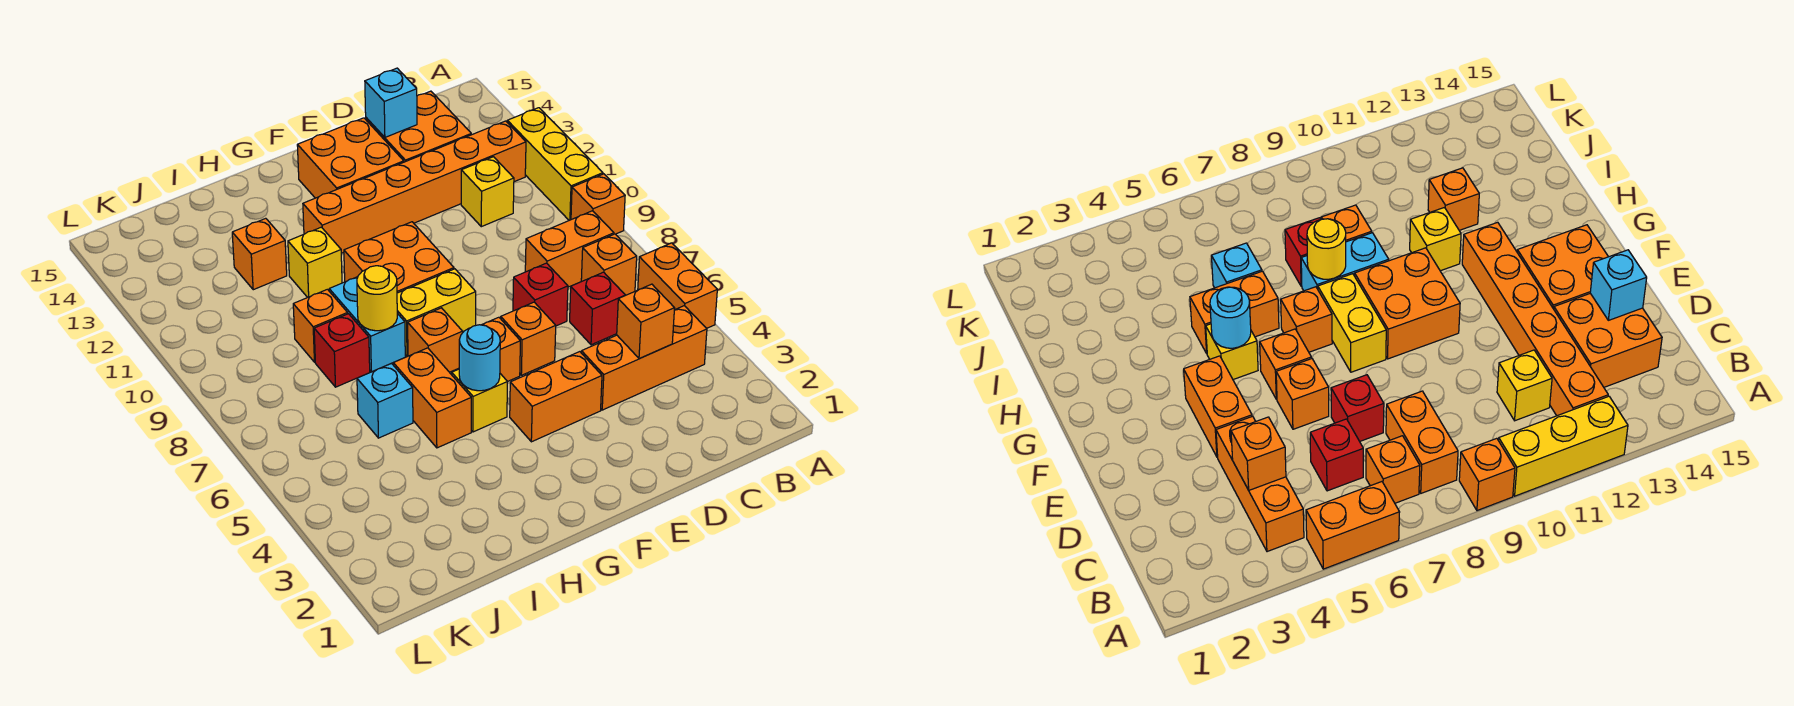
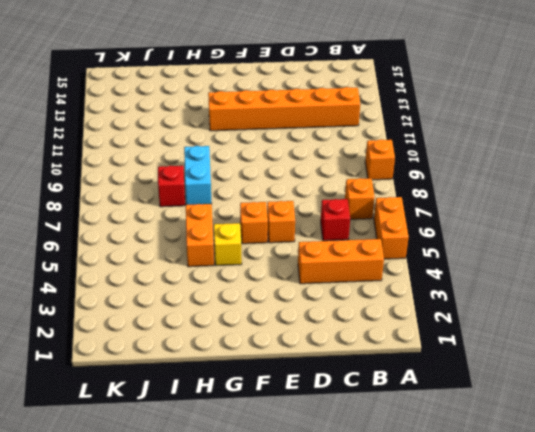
none -> yellow brick A10:A12 level 1
none -> orange brick B8:C8 level 1
none -> yellow brick C11 level 1
none -> orange brick C13:D14 level 1

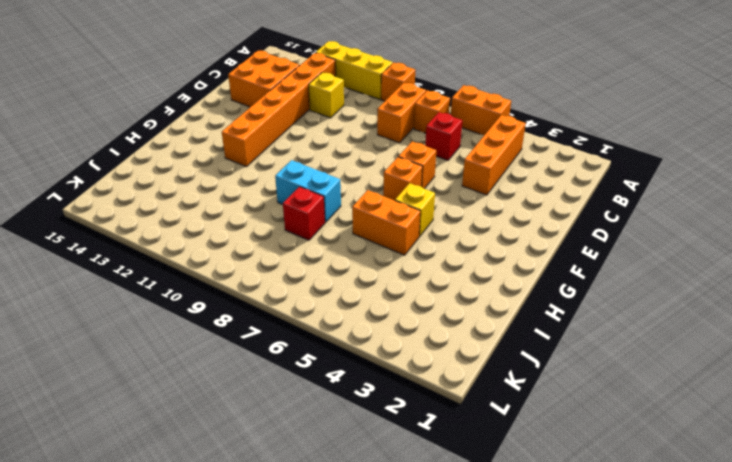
none -> red brick D7 level 1
none -> orange brick E4:F4 level 1
none -> orange brick E13:F14 level 1
none -> yellow brick F8:G8 level 1

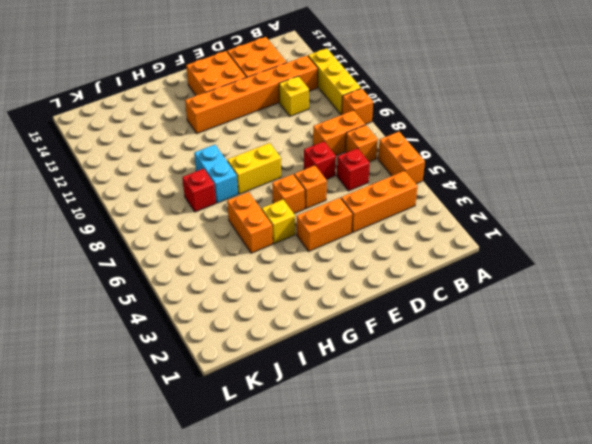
none -> orange brick F9:G10 level 1
none -> orange brick G7 level 1
none -> yellow brick H11 level 1
none -> cyan brick I6 level 1

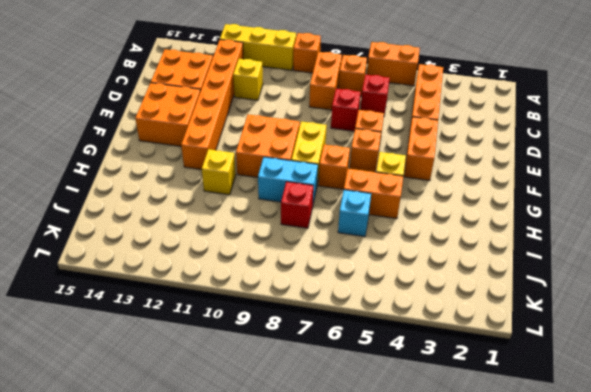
none -> orange brick I9 level 1
none -> orange brick I12 level 1
none -> orange brick C4 level 2
none -> cyan brick D14 level 2

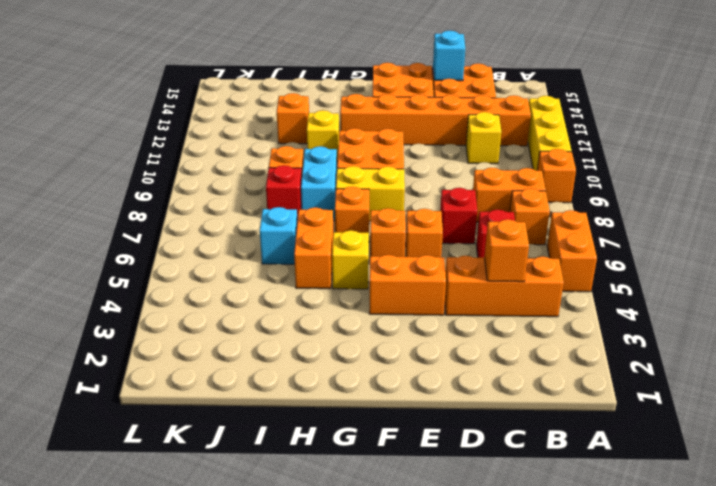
none -> cyan round brick G5 level 2
none -> yellow round brick H8 level 2

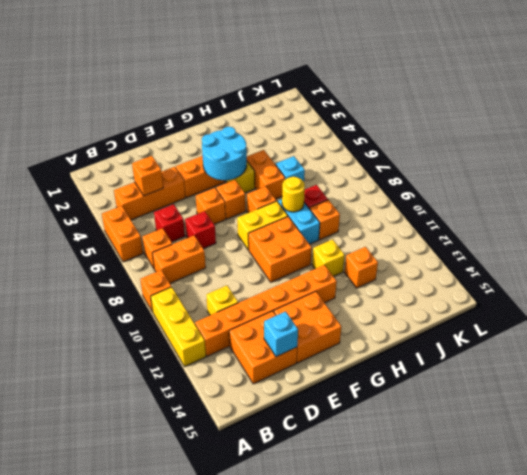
cyan round brick F4:G5 level 2 -> cyan round brick G5 level 2

